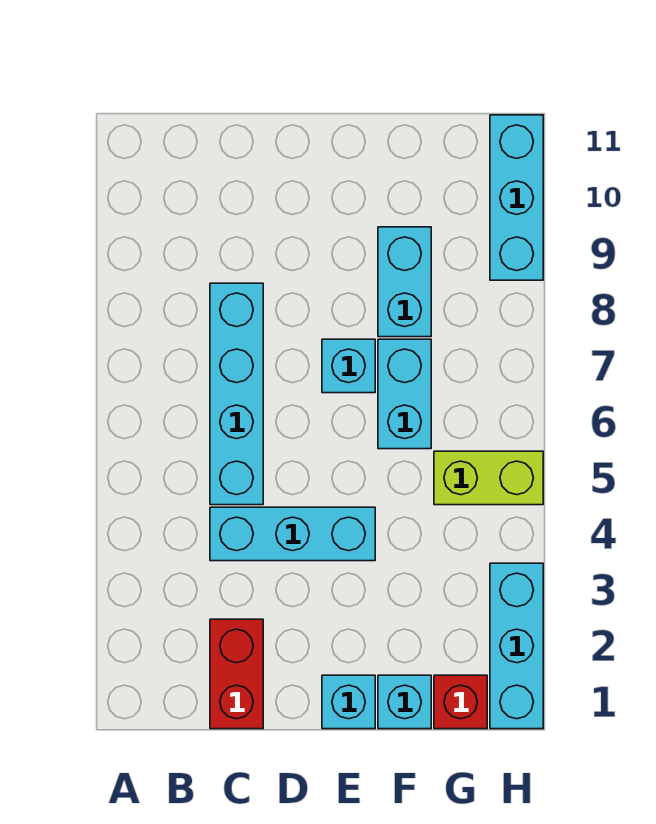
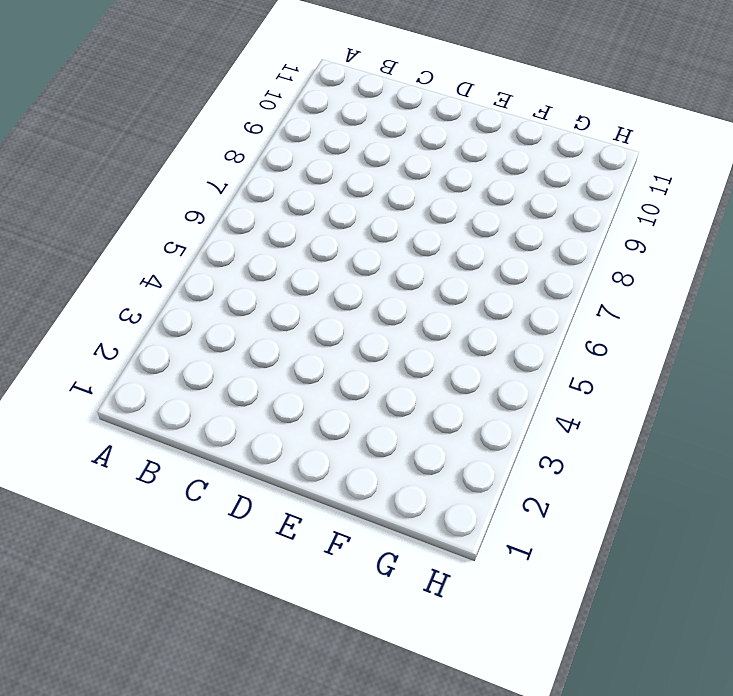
none -> red brick C1:C2 level 1
none -> cyan brick C4:E4 level 1
none -> cyan brick C5:C8 level 1

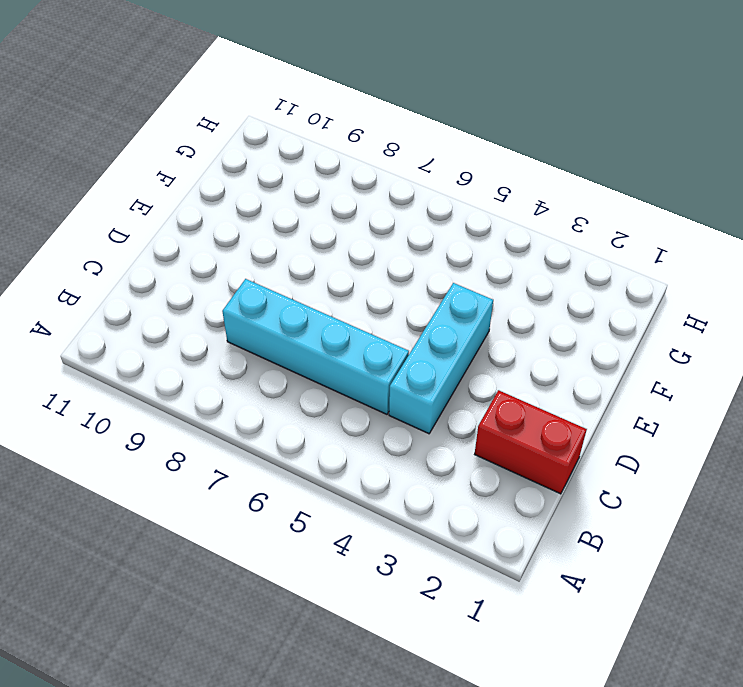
none -> cyan brick E1 level 1
none -> cyan brick E7 level 1
none -> cyan brick F1 level 1

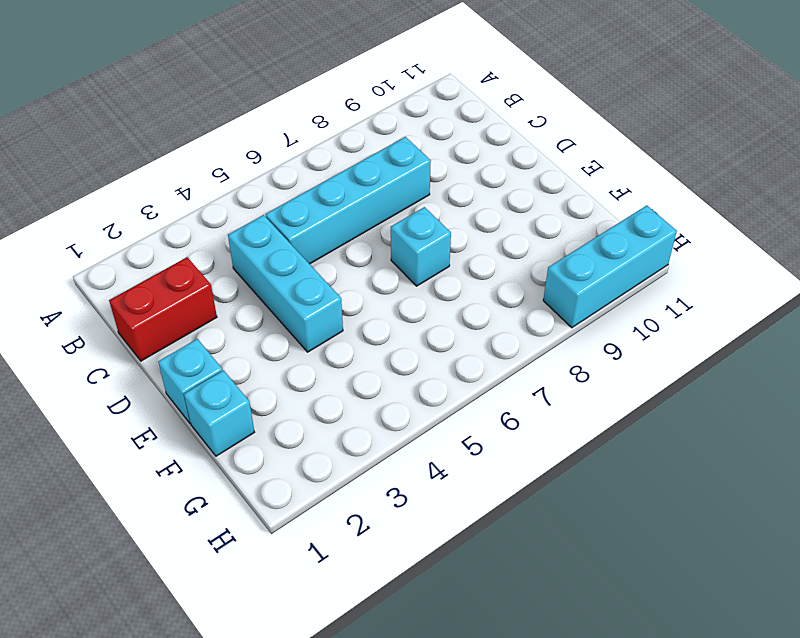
none -> cyan brick F6:F7 level 1
none -> cyan brick F8:F9 level 1
none -> red brick G1 level 1

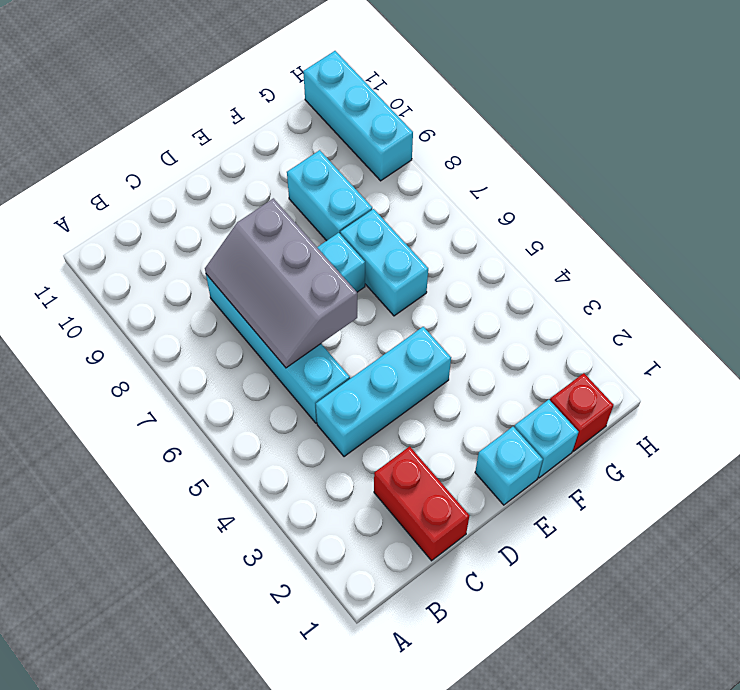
grey slope C6:D8 level 2 top D -> none
none -> lime brick G5:H5 level 1
none -> cyan brick H1:H3 level 1

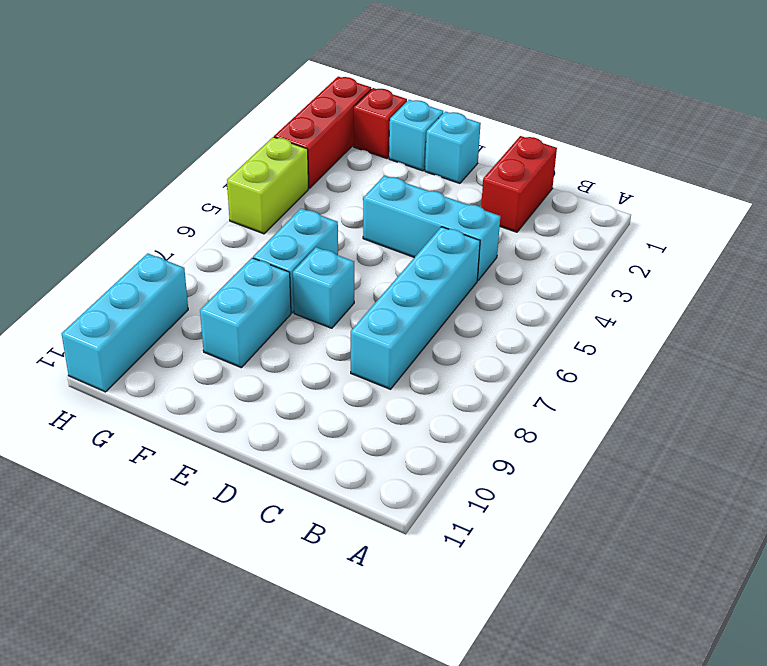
red brick H1:H3 level 1 -> cyan brick H1:H3 level 1
lime brick H4:H5 level 1 -> lime brick G5:H5 level 1

